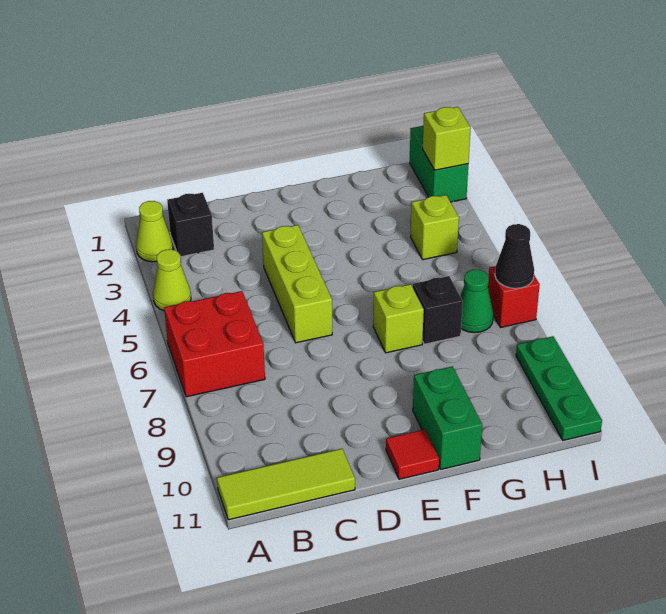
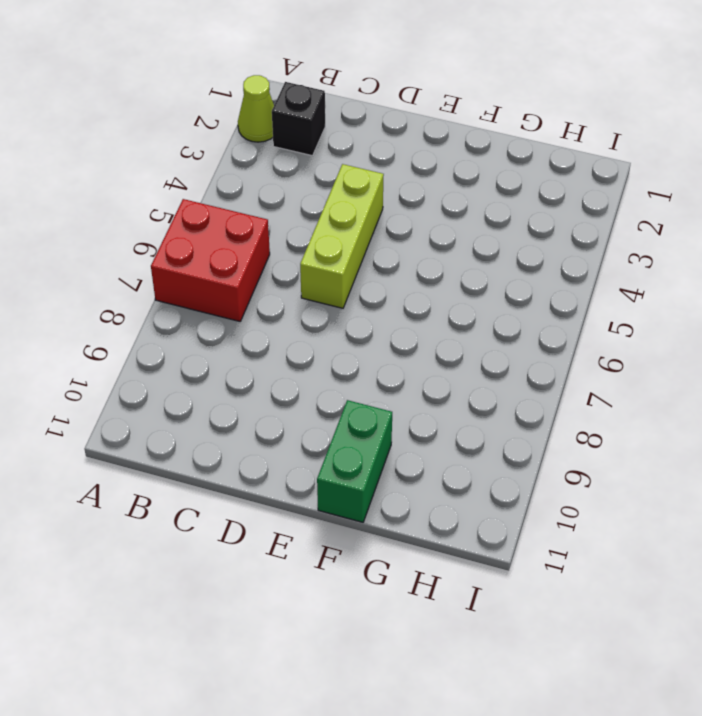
none -> lime cone A4 level 1
none -> lime tile A11:C11 level 1
none -> red tile E11 level 1

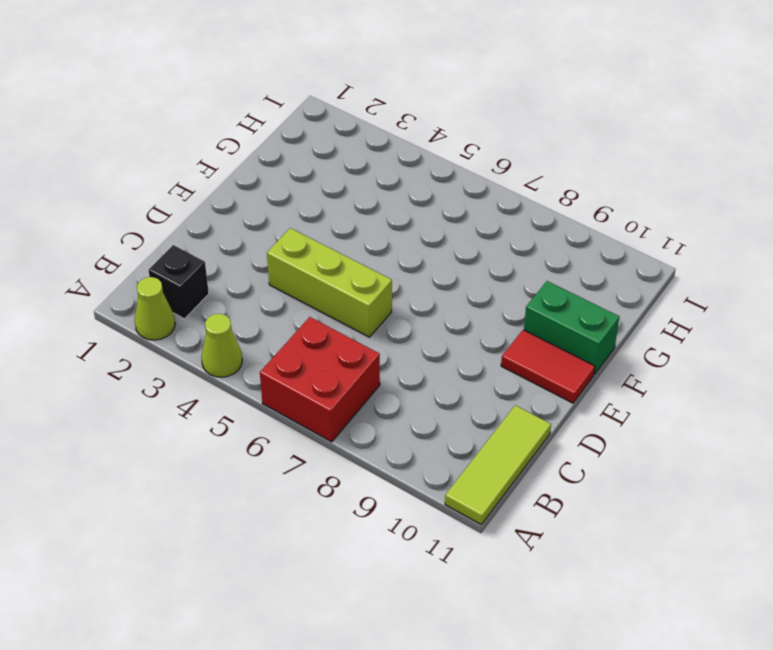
red tile E10:E11 level 1 -> red tile E11 level 1
none -> lime brick F7 level 1
none -> black brick G7 level 1
none -> lime brick H4 level 1

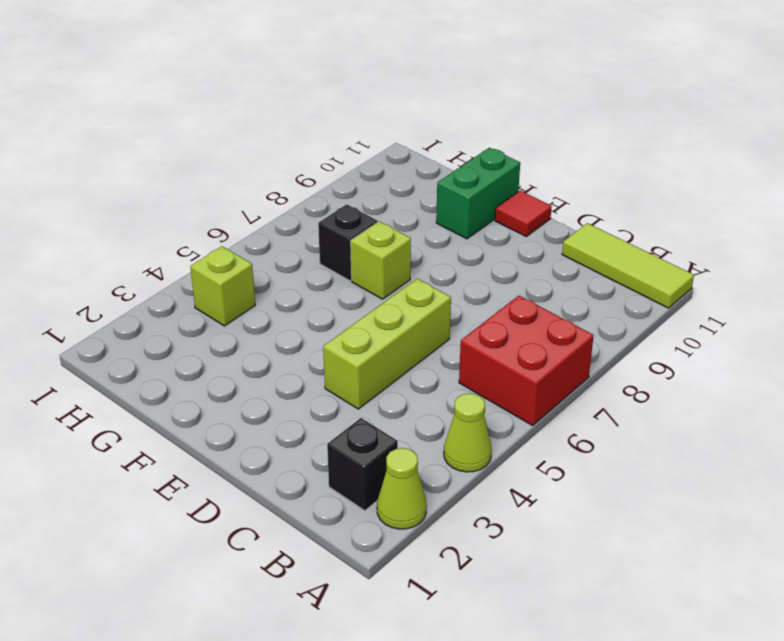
none -> green cone H7 level 1
none -> green brick I1:I2 level 1
none -> red brick I7 level 1

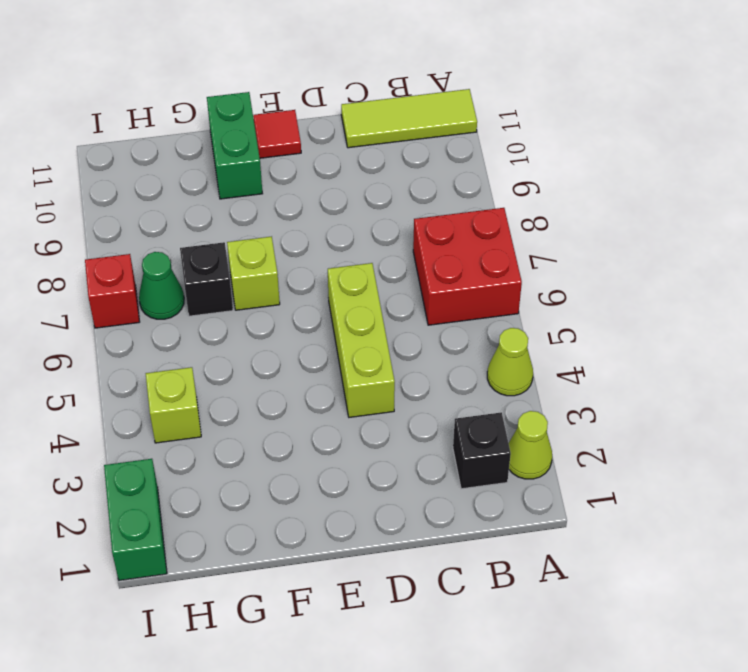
none -> green plate I9:I11 level 1
none -> lime brick I2 level 2
none -> black cone I7 level 2

